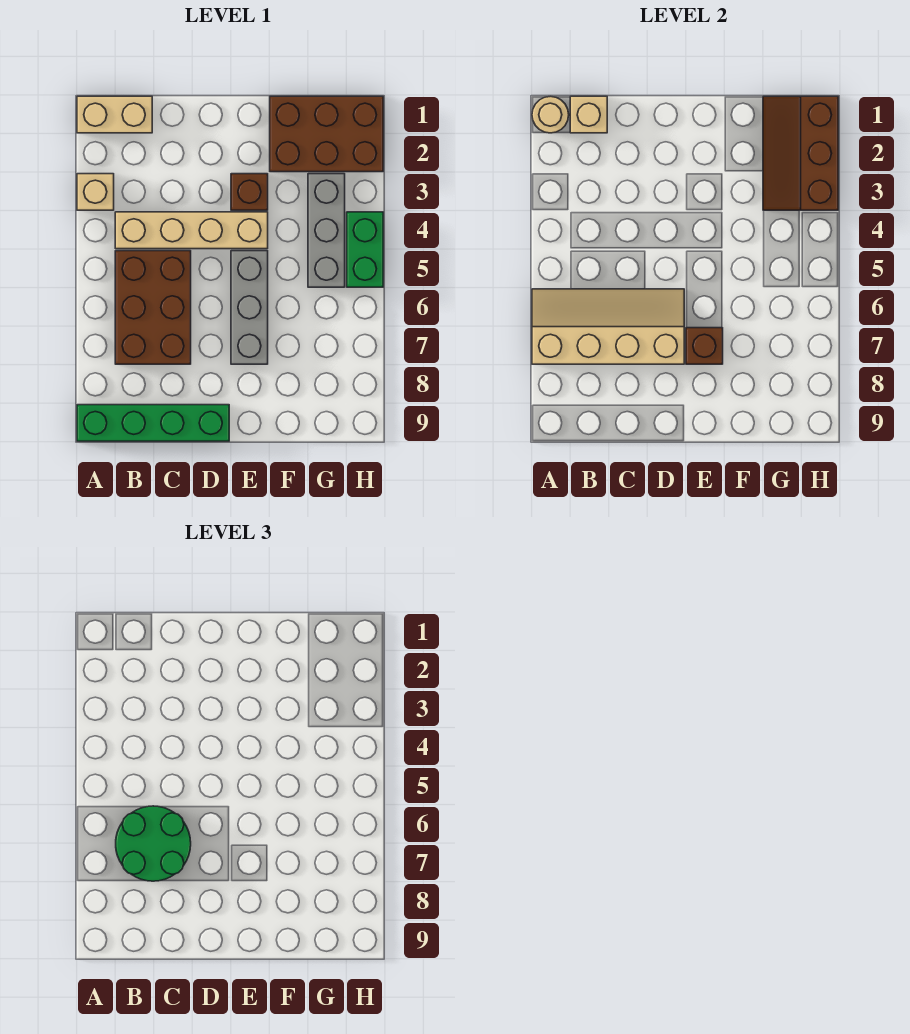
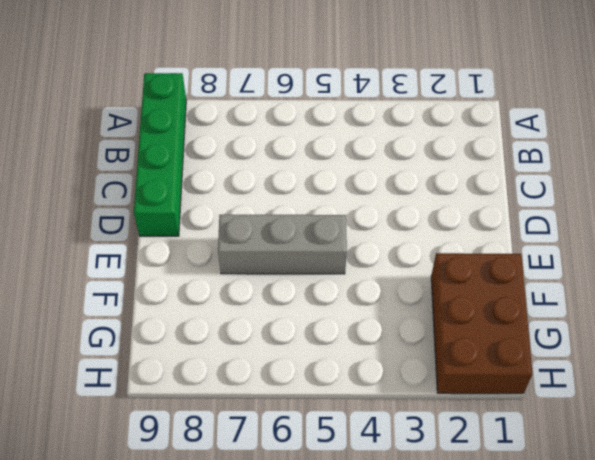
none -> tan brick A1:B1 level 1
none -> tan brick A3 level 1
none -> tan brick B4:E4 level 1

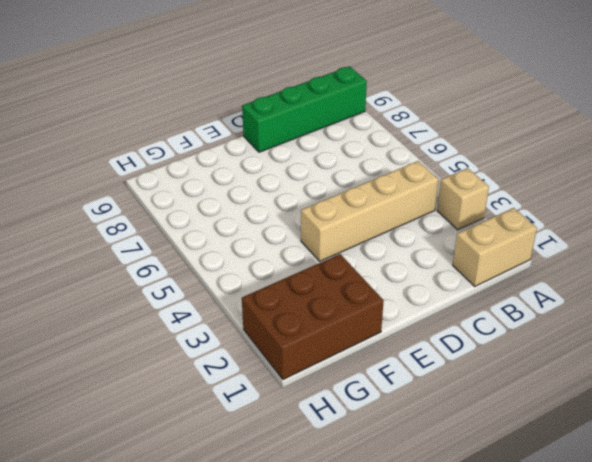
none -> brown brick B5:C7 level 1
none -> brown brick E3 level 1
none -> grey brick E5:E7 level 1

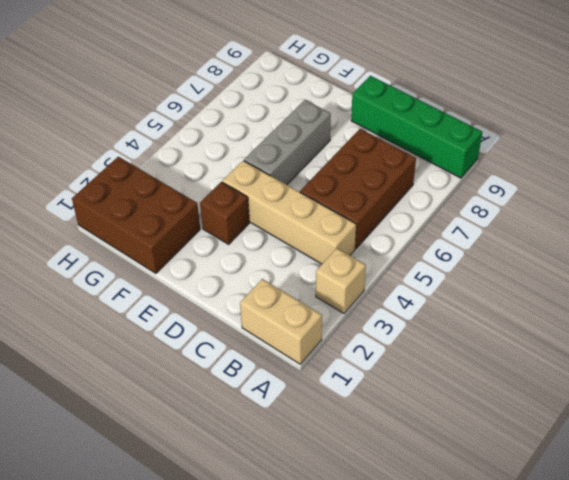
none -> grey brick G3:G5 level 1
none -> green brick H4:H5 level 1
none -> tan round brick A1 level 2

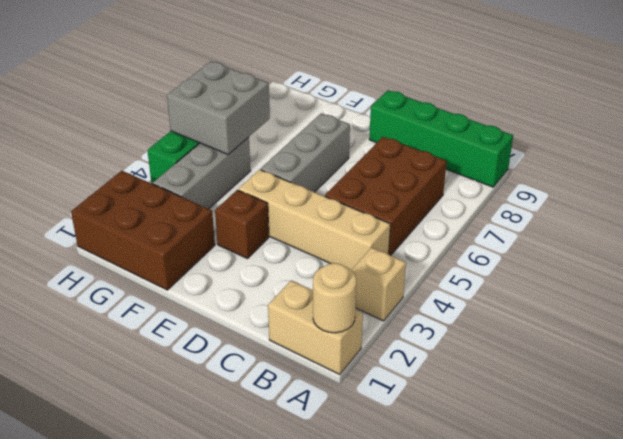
grey brick G5:H6 level 2 -> none
none -> tan slope A6:D7 level 2 top 7
none -> tan brick B1 level 2
none -> brown brick E7 level 2

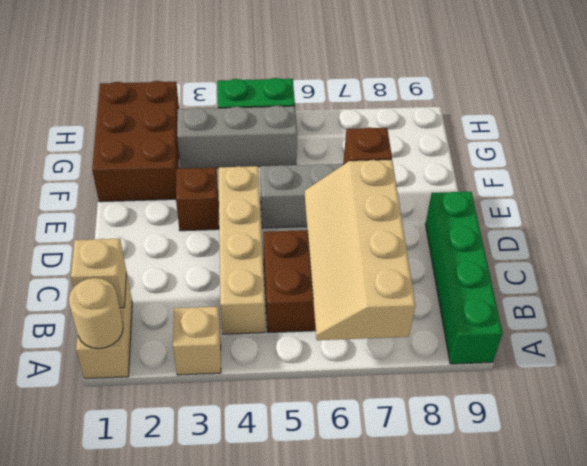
none -> brown slope G1:H3 level 2 top H
none -> green round brick B6:C7 level 3

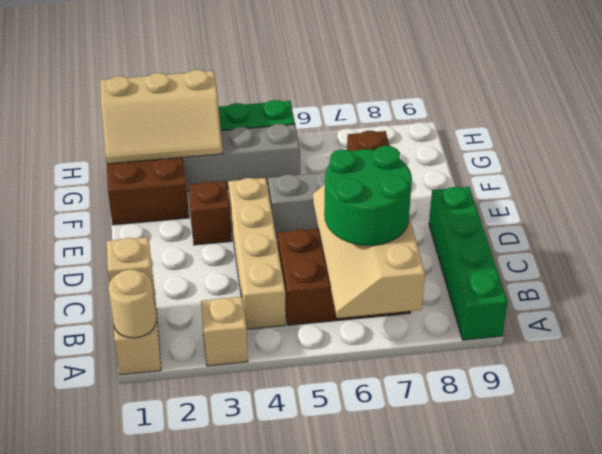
tan slope G1:H3 level 2 top H -> brown slope G1:H3 level 2 top H

